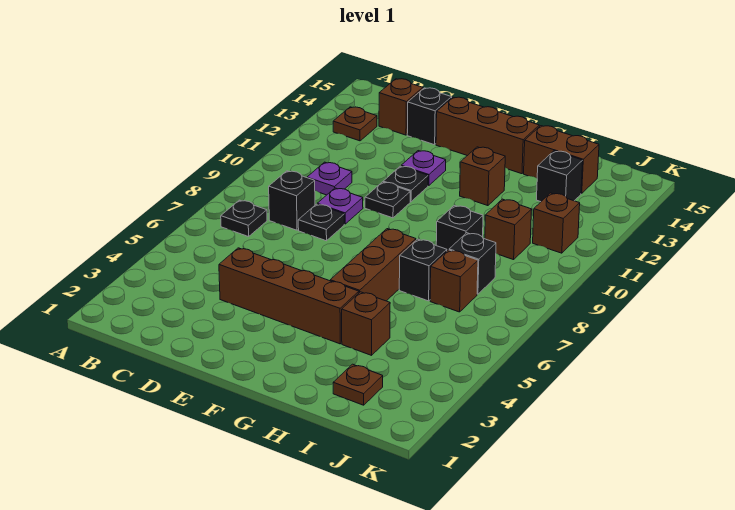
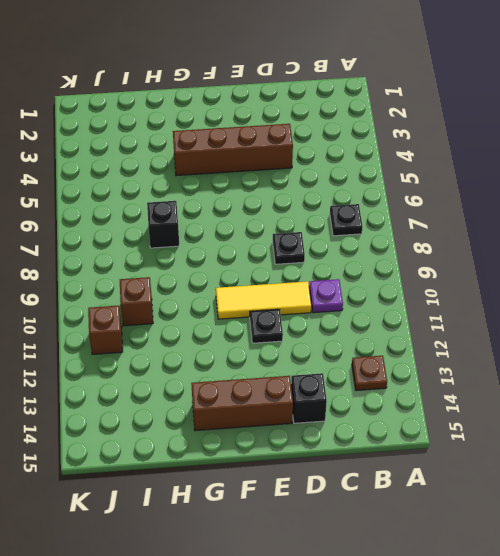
yellow tile D10:F10 level 1 -> black plate E10 level 1
none -> black brick C8 level 1
none -> brown brick C14 level 1
none -> purple plate D9 level 1

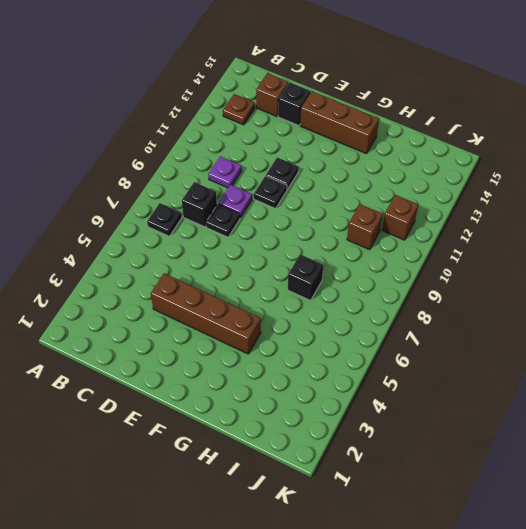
none -> purple plate E12 level 1
none -> brown brick G5:G7 level 1
none -> brown brick G12 level 1

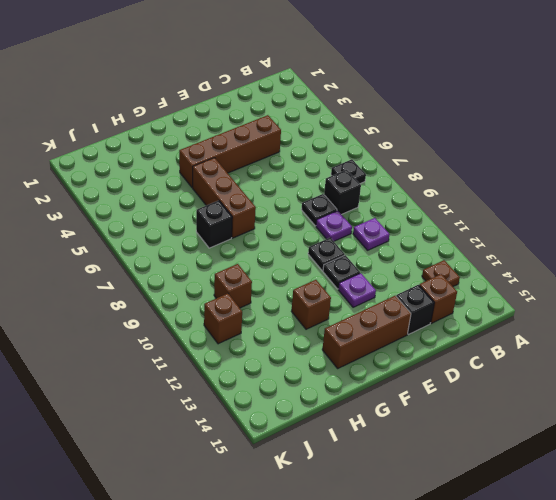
none -> brown brick H4 level 1
none -> black brick H9 level 1
none -> brown brick H14:I14 level 1

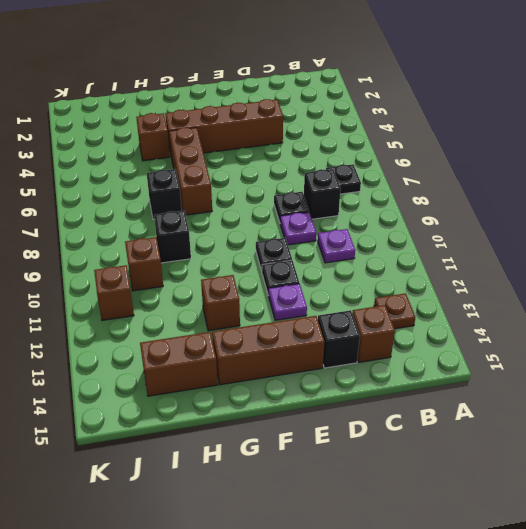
none -> brown plate I2 level 1
none -> brown brick I7 level 1
none -> black brick I8 level 1

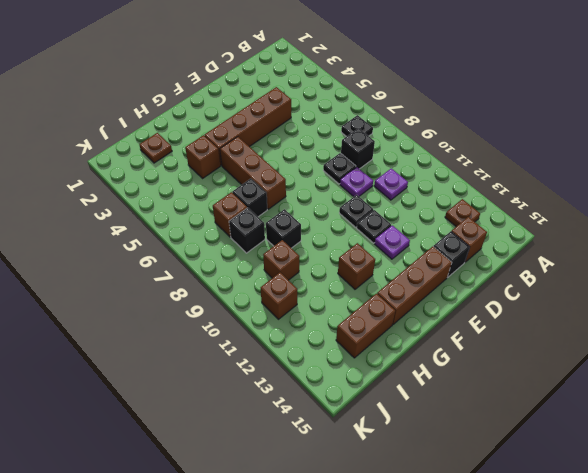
none -> black brick I13 level 1

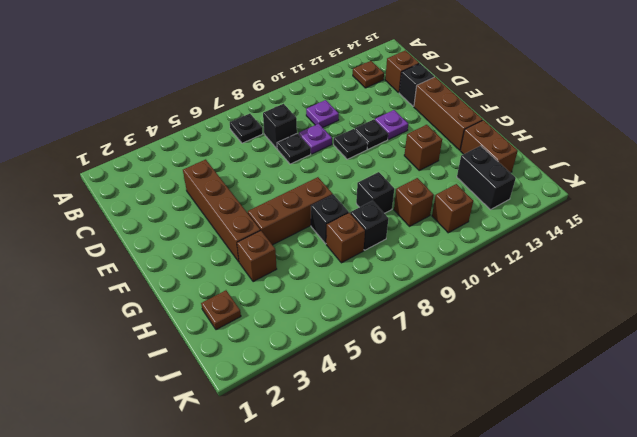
black brick I13:J13 level 1 -> black brick I13 level 1

